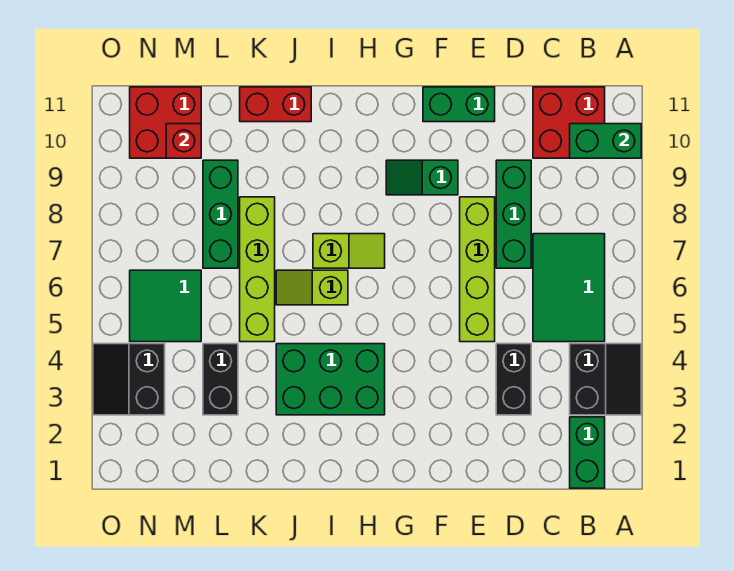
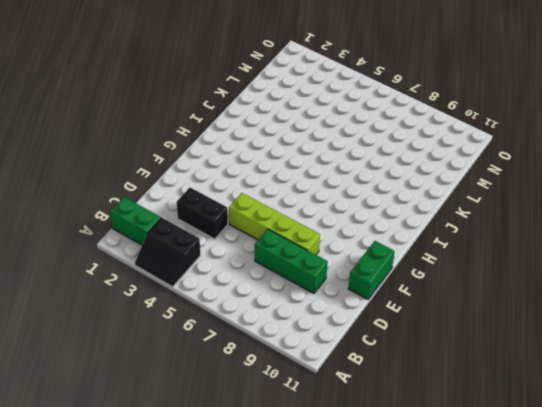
none -> green tile B5:C7 level 1
none -> red brick B10:C11 level 1
none -> green slope F9:G9 level 1 top F

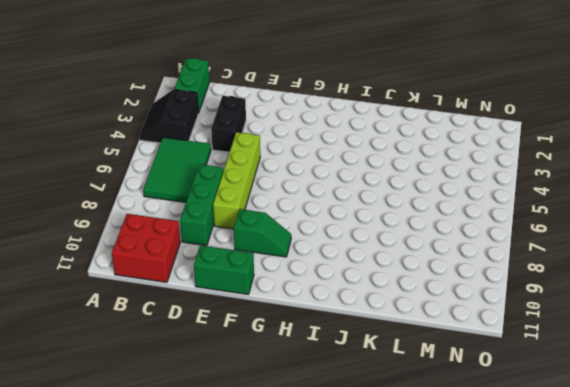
none -> green brick H3:J4 level 1
none -> lime slope H7:I7 level 1 top I
none -> lime slope I6:J6 level 1 top I

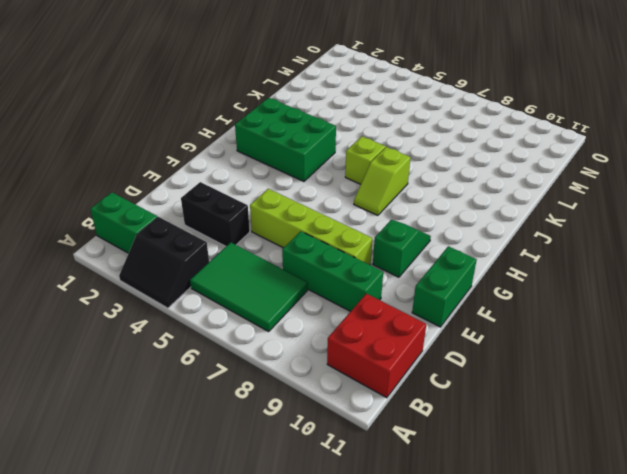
green brick H2:I4 level 1 -> green brick H3:J4 level 1
none -> red brick J11:K11 level 1
none -> lime brick K5:K8 level 1
none -> black brick L3:L4 level 1

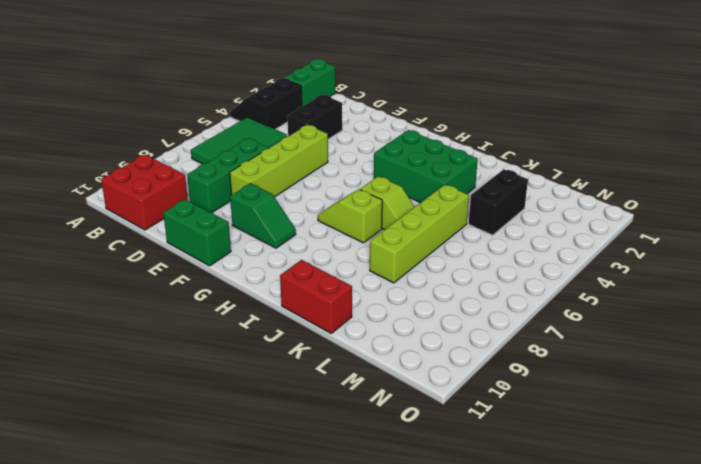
none -> green brick L7:L9 level 1
none -> green tile M5:N6 level 1
none -> red brick M10:N11 level 1

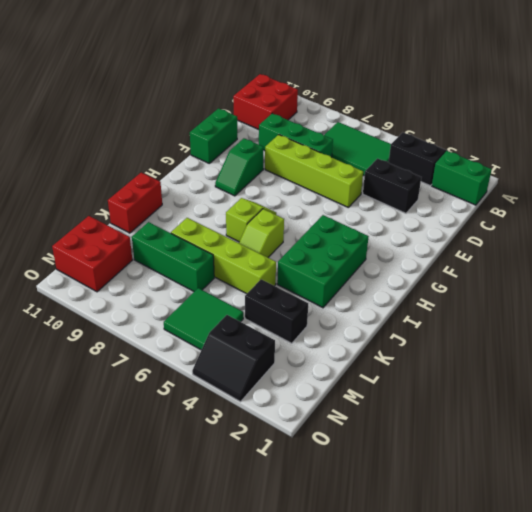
none -> green brick A10:B10 level 2
none -> red brick M10 level 2

